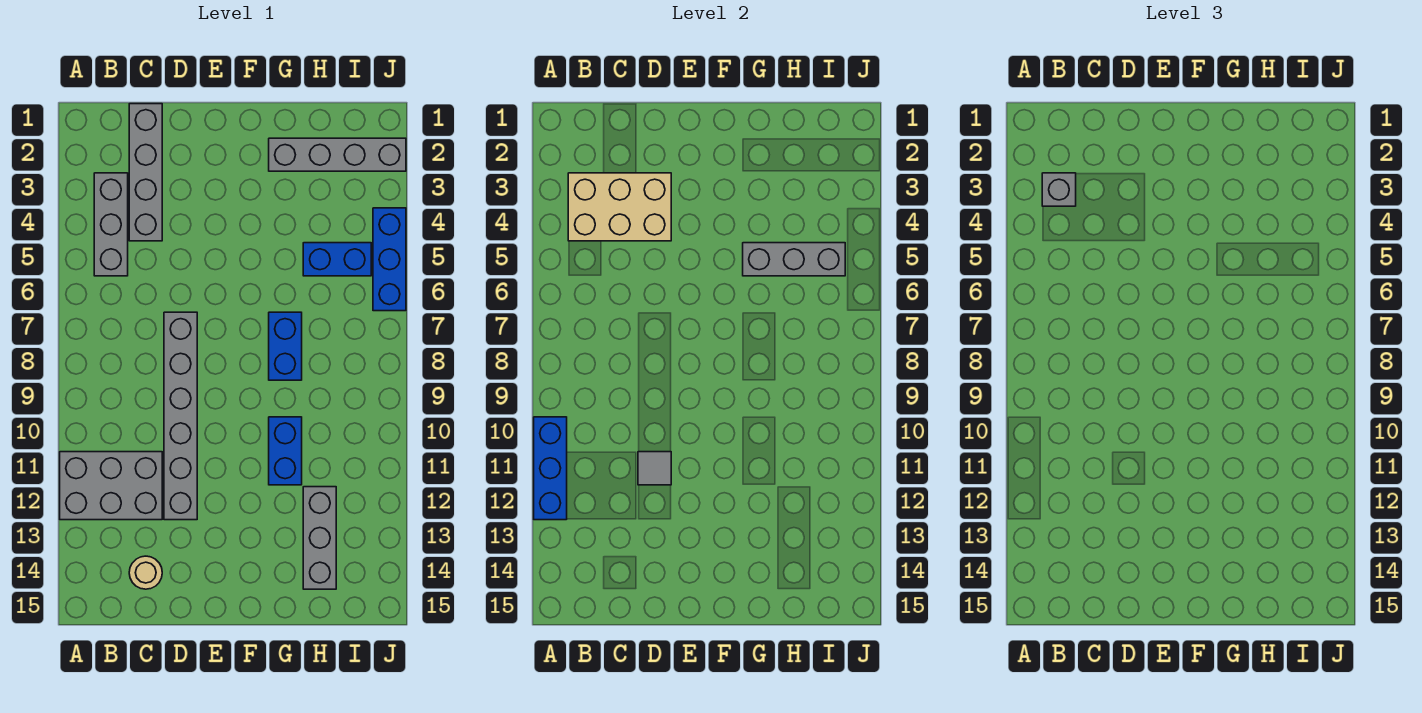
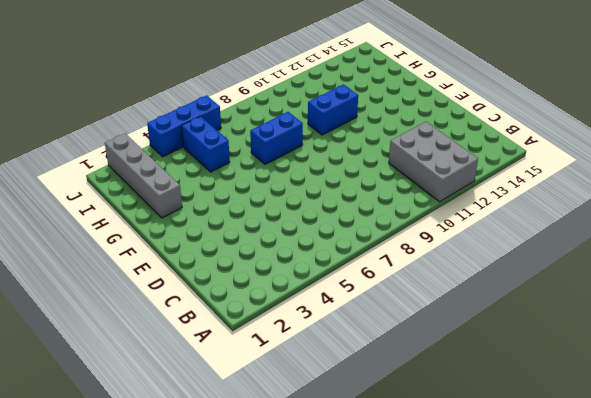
none -> grey brick B3:B5 level 1
none -> grey brick C1:C4 level 1
none -> tan round brick C14 level 1

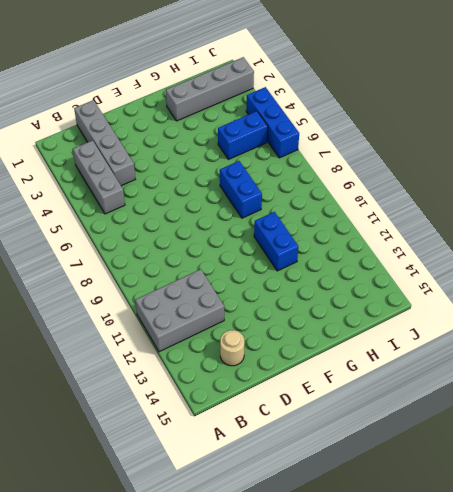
none -> grey brick D7:D12 level 1
none -> grey brick H12:H14 level 1
none -> blue brick A10:A12 level 2

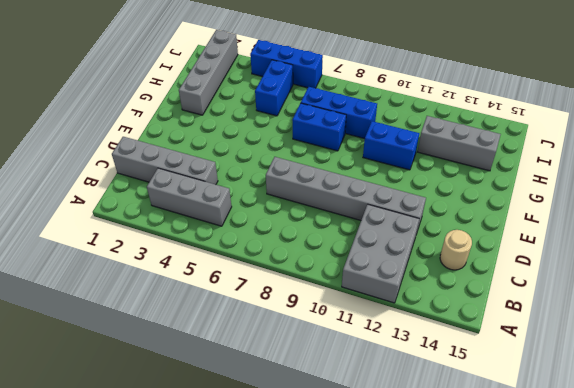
blue brick H7:H9 level 1 -> blue brick A10:A12 level 2
none -> tan brick B3:D4 level 2
none -> grey tile D11 level 2
none -> grey brick G5:I5 level 2

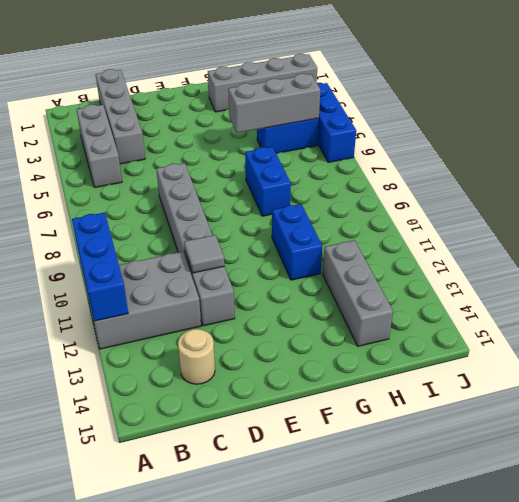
none -> tan brick B3:D4 level 2
none -> grey brick B3 level 3

